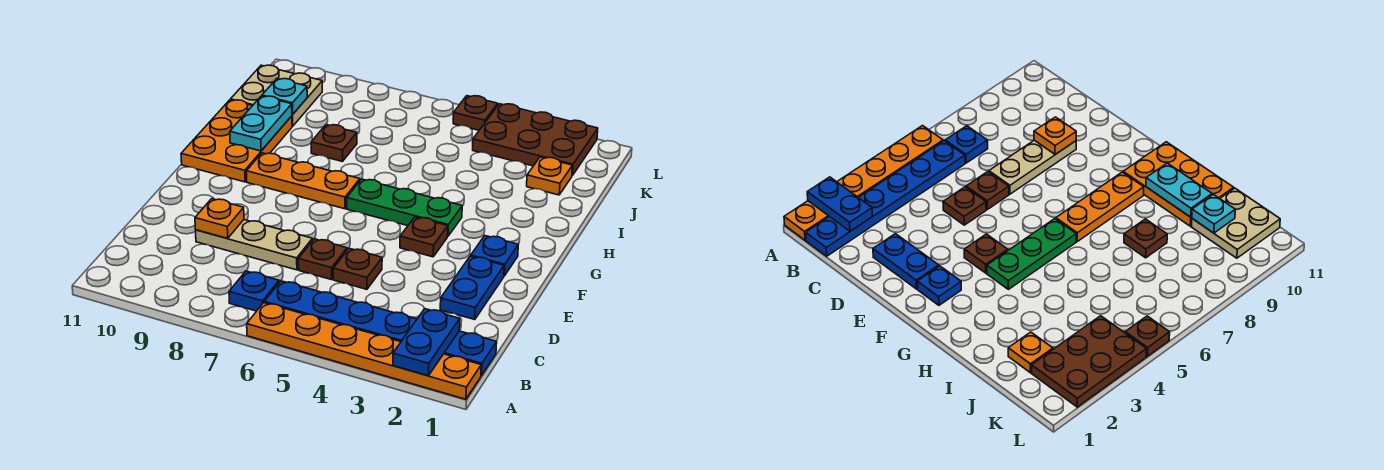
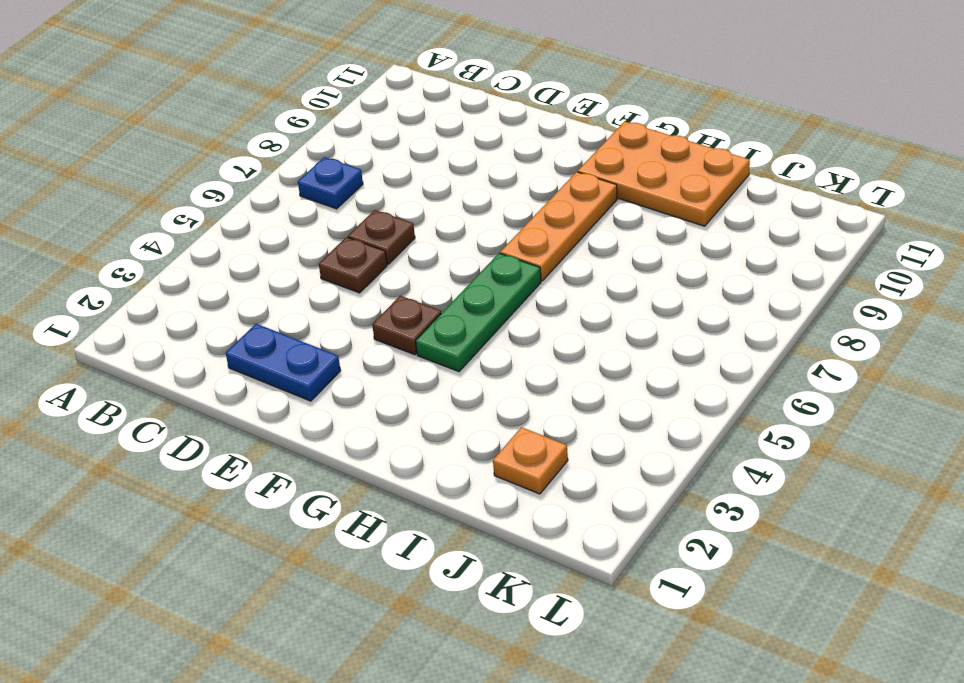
none -> orange plate A1:A6 level 1
none -> blue plate B1:B6 level 1
none -> tan plate D7:D9 level 1

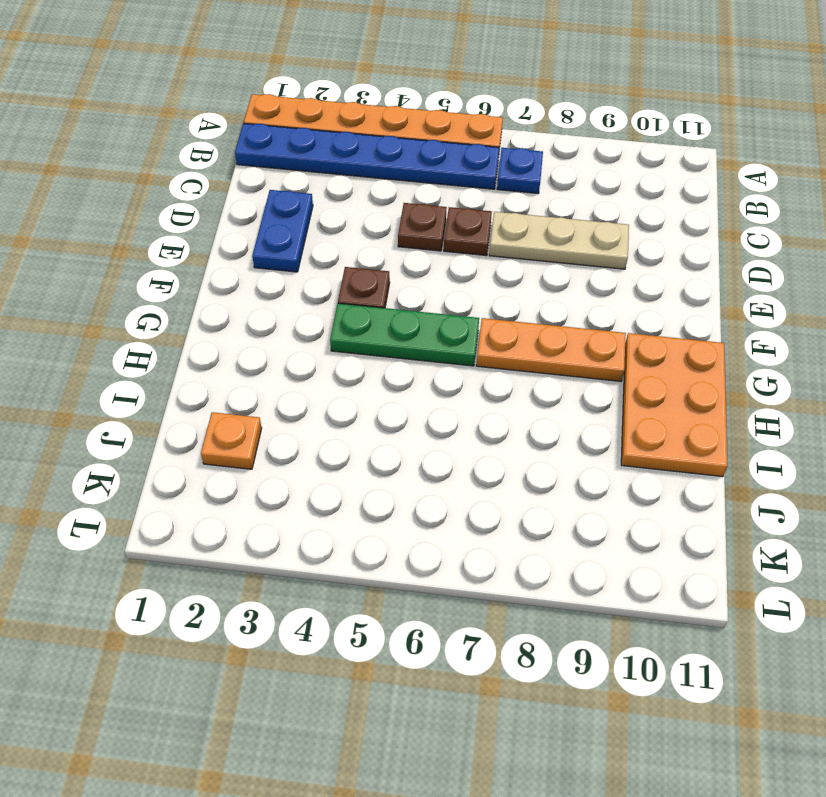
none -> blue plate F2 level 1
none -> brown plate I8 level 1
none -> tan plate J10:K11 level 1

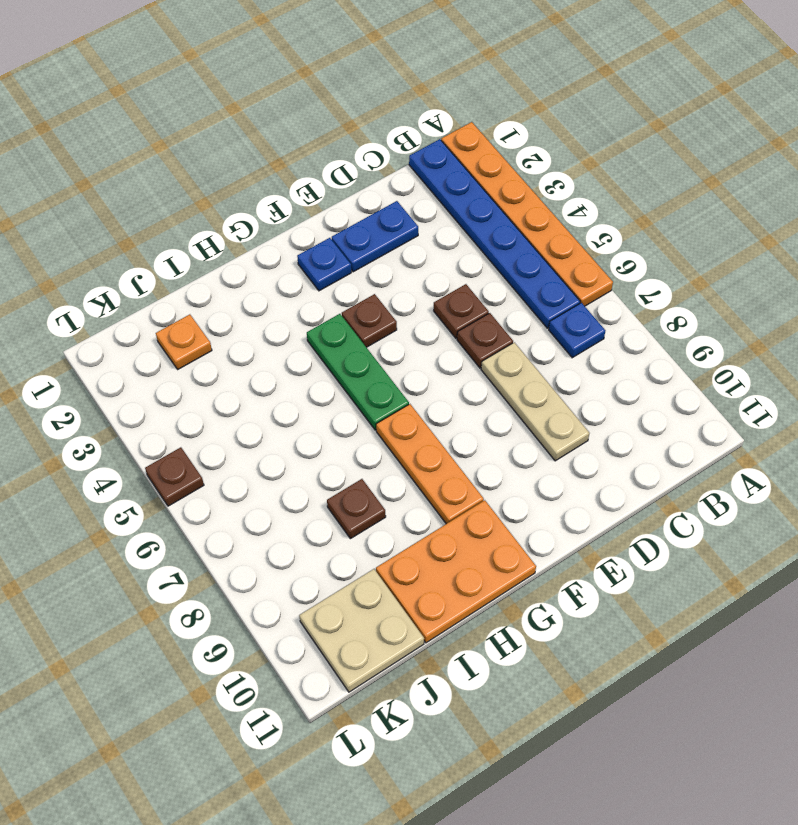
none -> brown plate K2:L4 level 1
none -> blue plate A2:B2 level 2
none -> orange plate D9 level 2

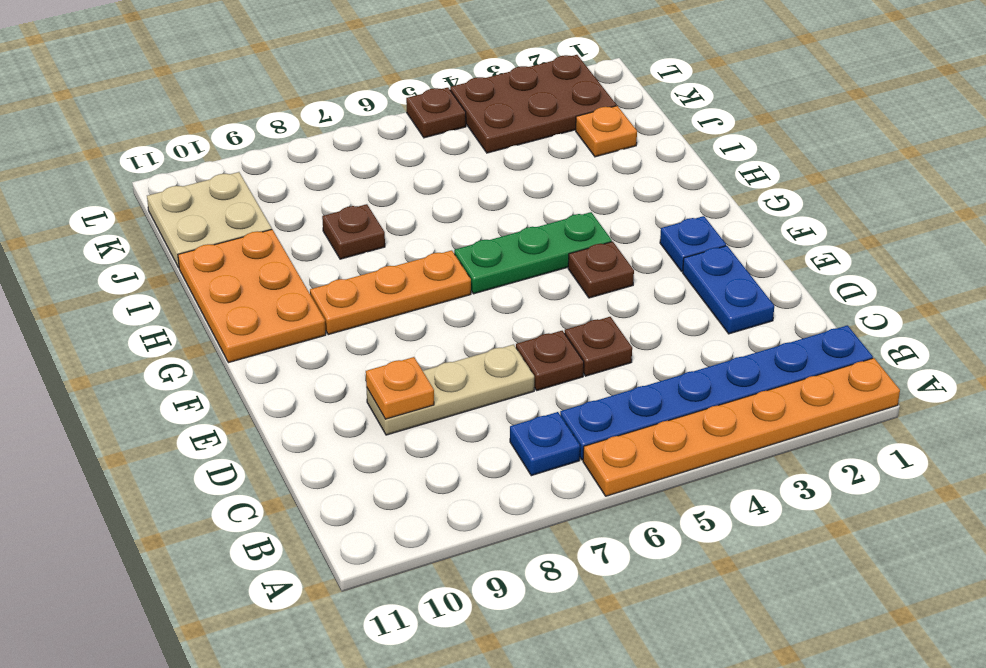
none -> blue plate A2:B2 level 2
none -> cyan plate H10:I10 level 2
none -> cyan plate J10 level 2

